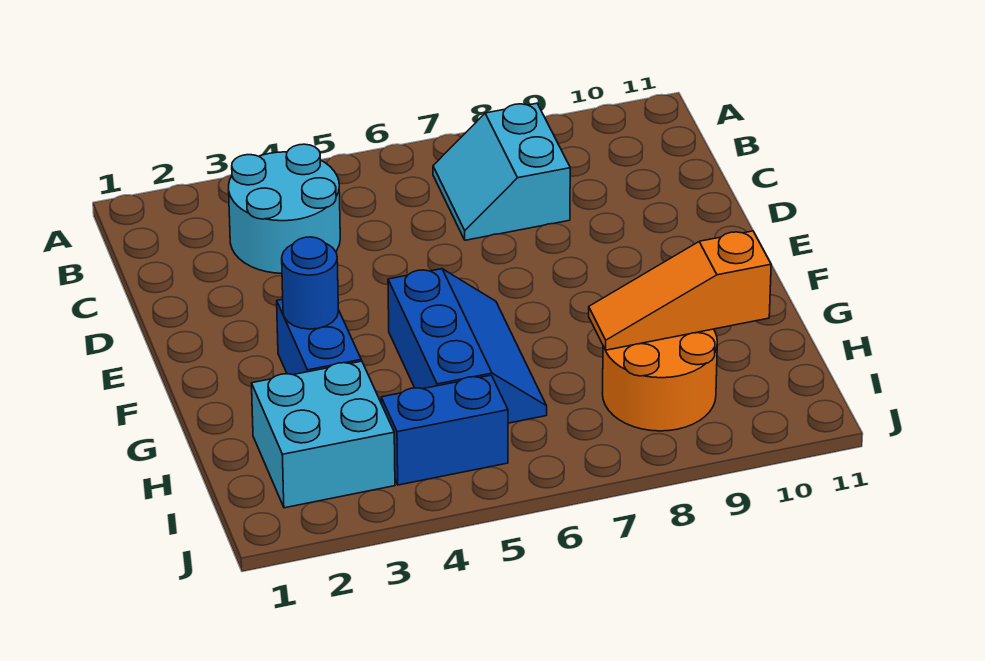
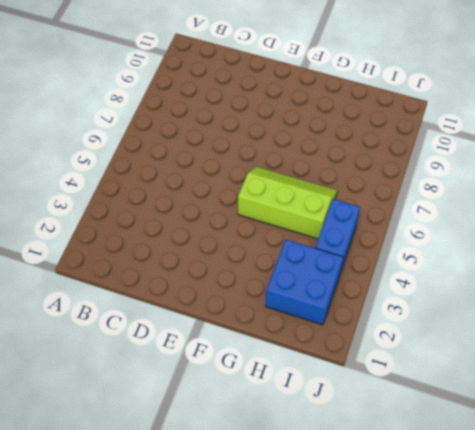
lime slope F5:H6 level 1 top 5 -> blue slope F5:H6 level 1 top 5
blue brick H2:I3 level 1 -> cyan brick H2:I3 level 1
none -> cyan round brick B3:C4 level 1
none -> cyan slope B7:C8 level 1 top 8

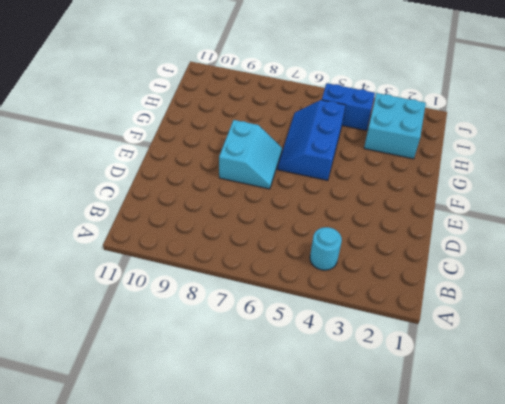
cyan round brick B4 level 1 -> cyan round brick B3:C4 level 1
cyan slope E7:F8 level 1 top 8 -> cyan slope B7:C8 level 1 top 8
none -> blue brick F3:G3 level 1
none -> orange round brick H8:I9 level 1

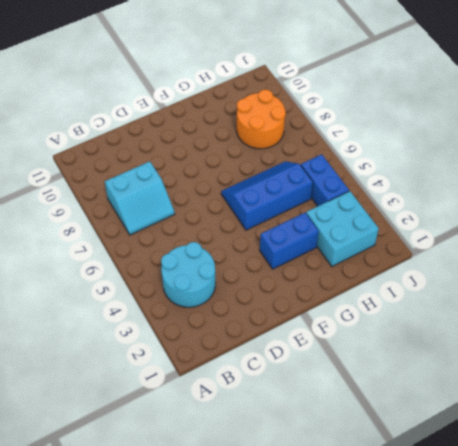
none -> blue round brick F3 level 2
none -> orange slope H8:H10 level 2 top 10

